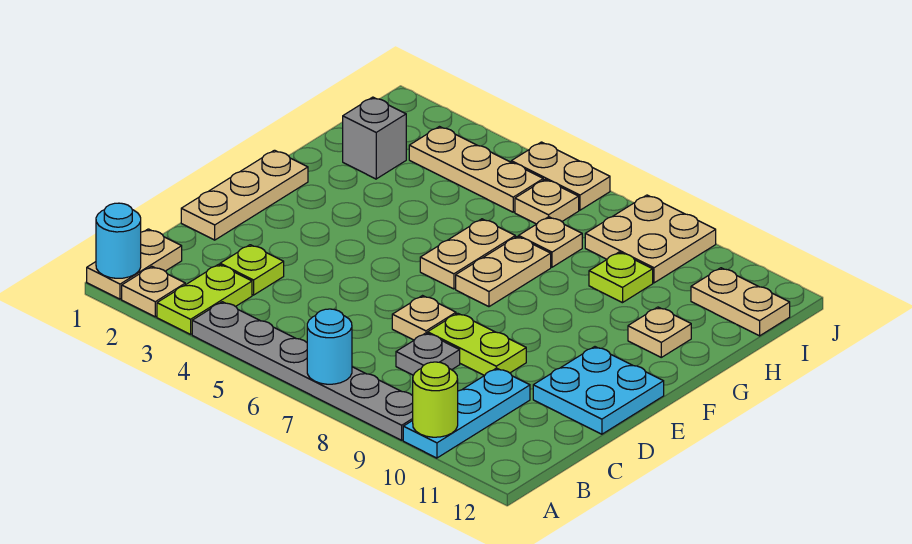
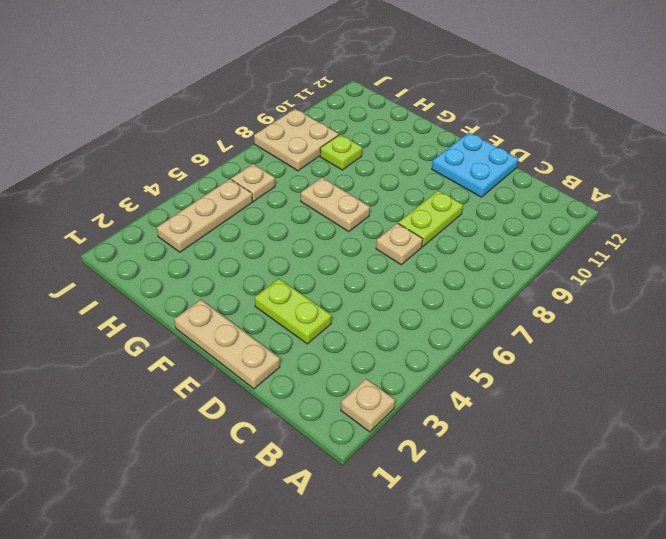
lime plate D3:E3 level 1 -> lime plate A3:B3 level 1
none -> tan plate A1:B1 level 1
none -> grey plate A4:A9 level 1
none -> cyan plate A10:C10 level 1

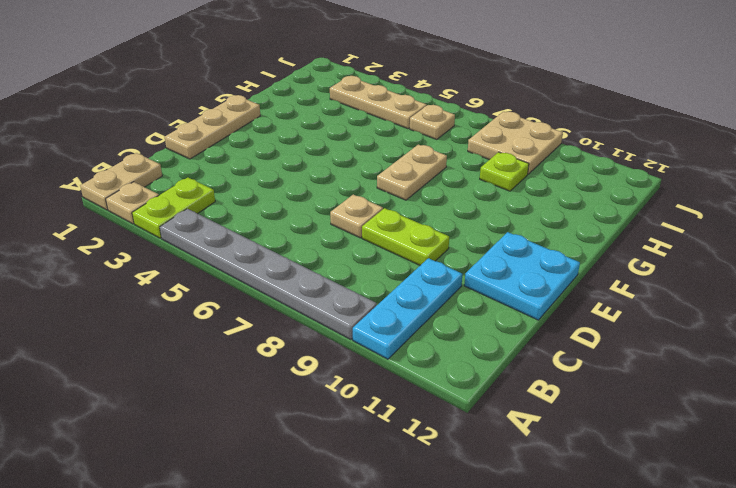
none -> lime plate C3 level 1
none -> grey plate C8 level 1
none -> tan plate F6:G6 level 1

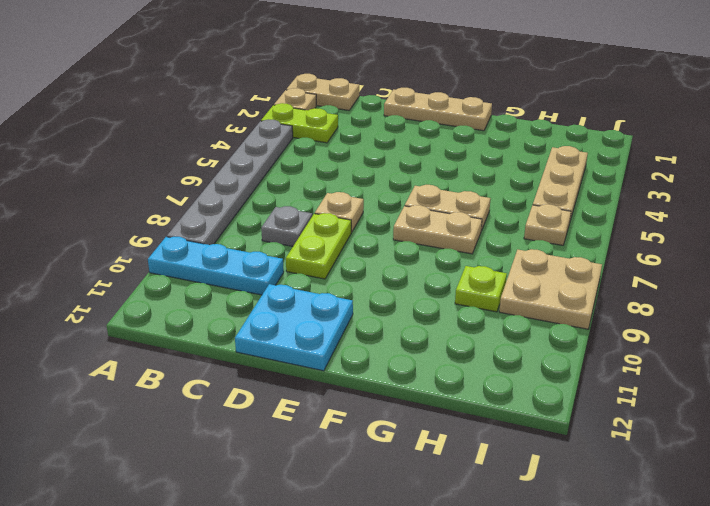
none -> lime plate C3 level 1
none -> tan plate G11 level 1
none -> grey brick H2 level 1

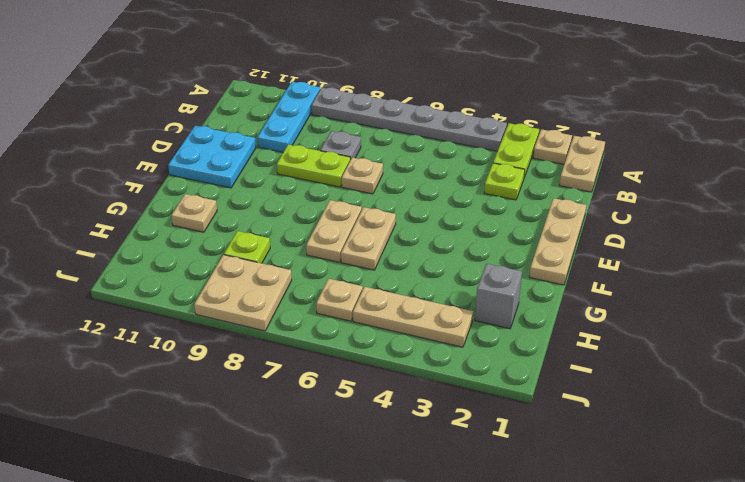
none -> tan plate H7 level 1
none -> tan plate I11:I12 level 1
none -> tan plate J5:J6 level 1

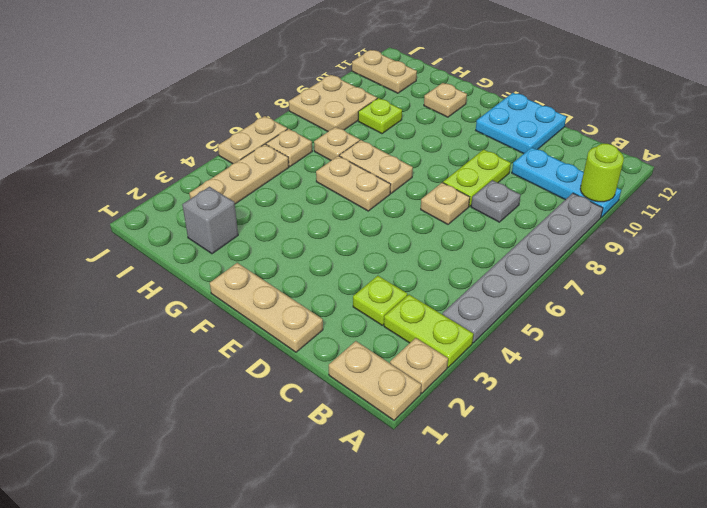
tan plate I11:J11 level 1 -> tan plate I11:I12 level 1
none -> cyan round brick A1 level 2
none -> cyan round brick A7 level 2

